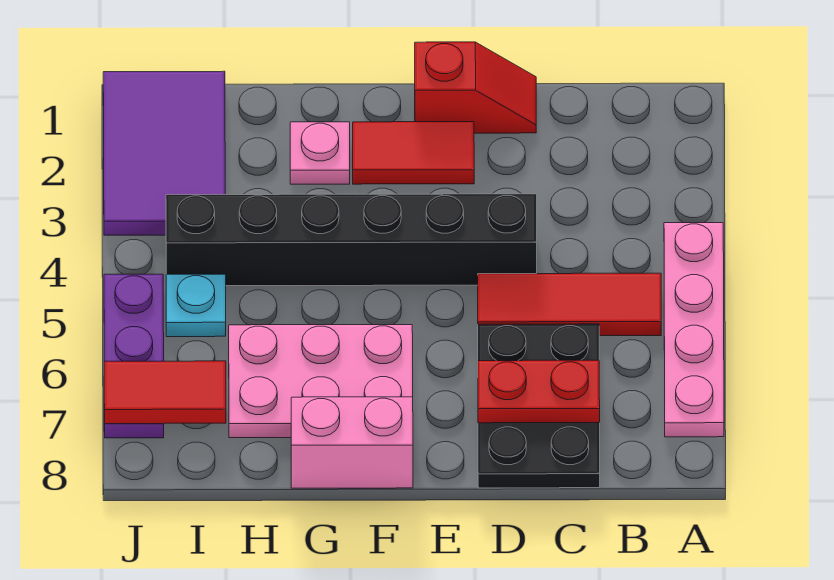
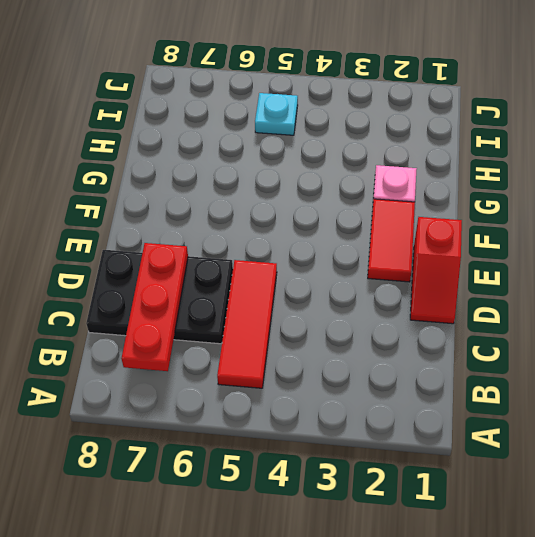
red plate B7:D7 level 2 -> red plate C7:D7 level 2
none -> pink plate A4:A7 level 1
none -> black brick D4:I4 level 1
none -> pink plate F6:H7 level 1

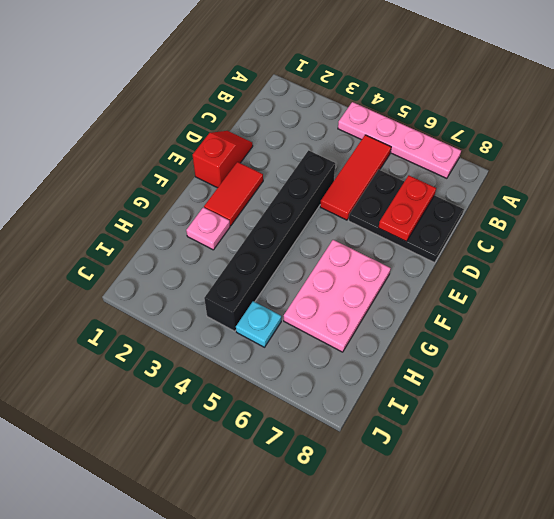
none -> pink brick F8:G8 level 1
none -> purple tile I1:J3 level 1
none -> purple plate J5:J7 level 1

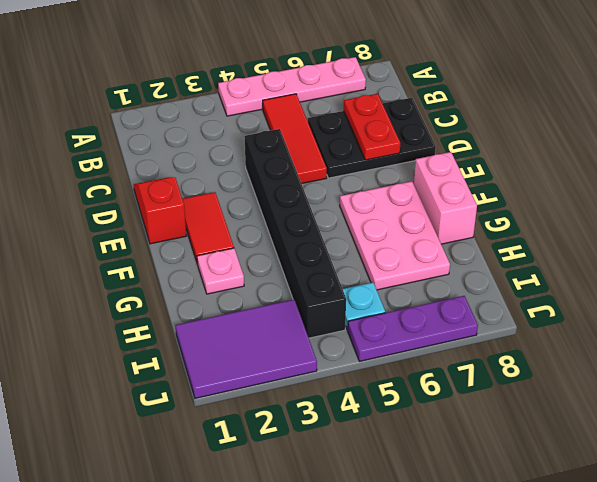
none -> red tile I7:J7 level 2

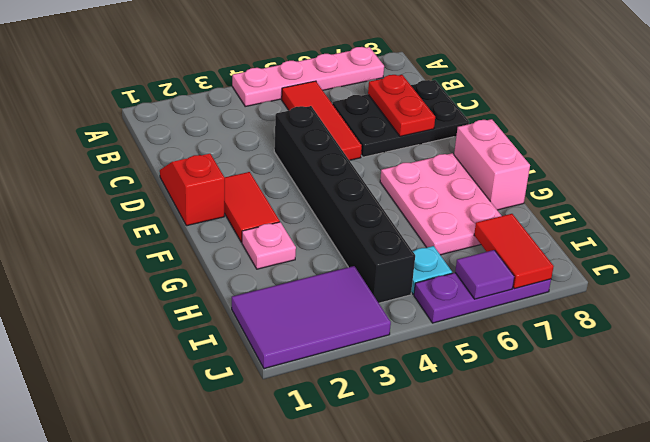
purple tile J6 level 2 -> none

